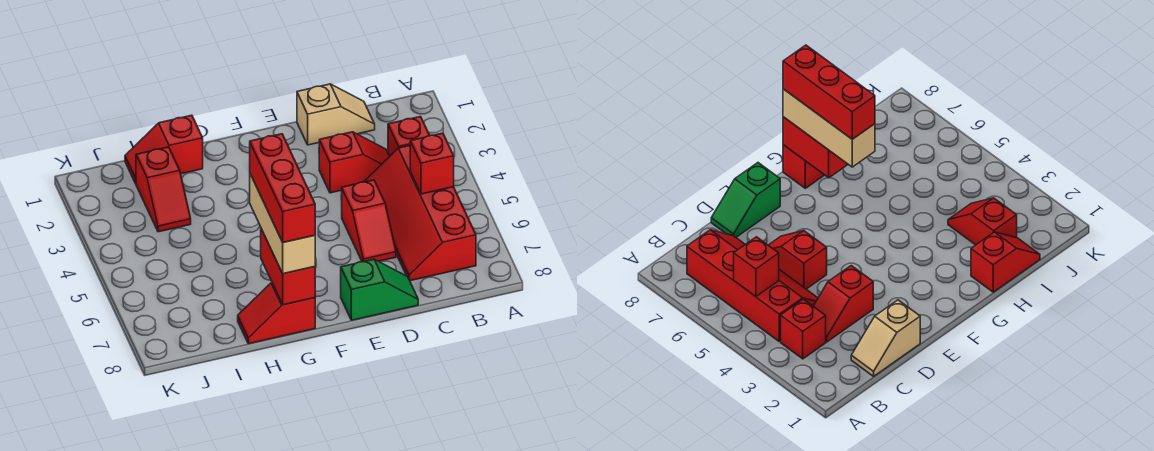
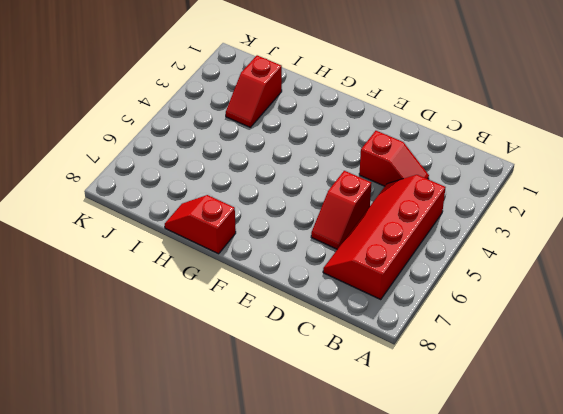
none -> red brick B3 level 1
none -> tan slope C1:D1 level 1 top D
none -> green slope D8:E8 level 1 top E

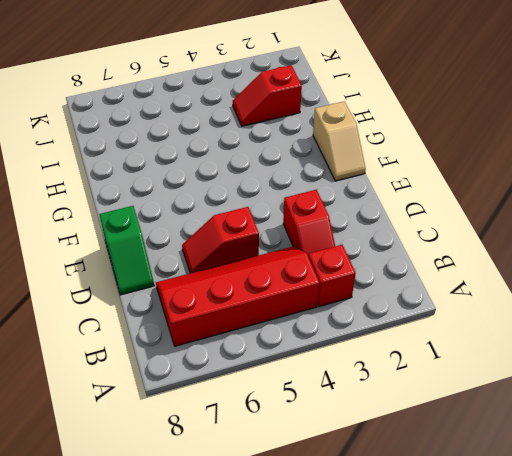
tan slope F1:G1 level 1 top G -> tan slope C1:D1 level 1 top D
none -> red slope G8:H8 level 1 top G
none -> red slope H1:I1 level 1 top H
none -> red brick B5 level 2

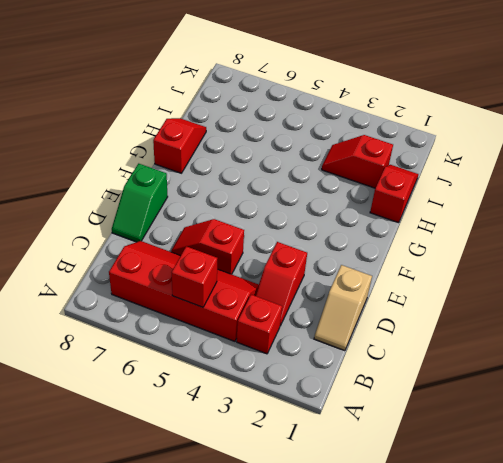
none -> red brick G7:G8 level 2
none -> tan brick G6:G8 level 3
none -> red brick G6:G8 level 4

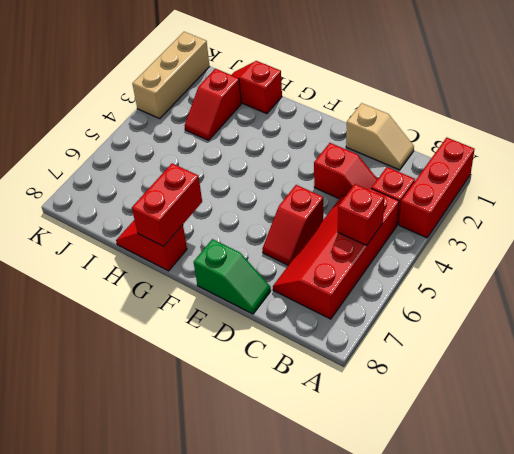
red brick A1:A3 level 1 -> red brick G6:G8 level 4
tan brick K1:K3 level 1 -> tan brick G6:G8 level 3

